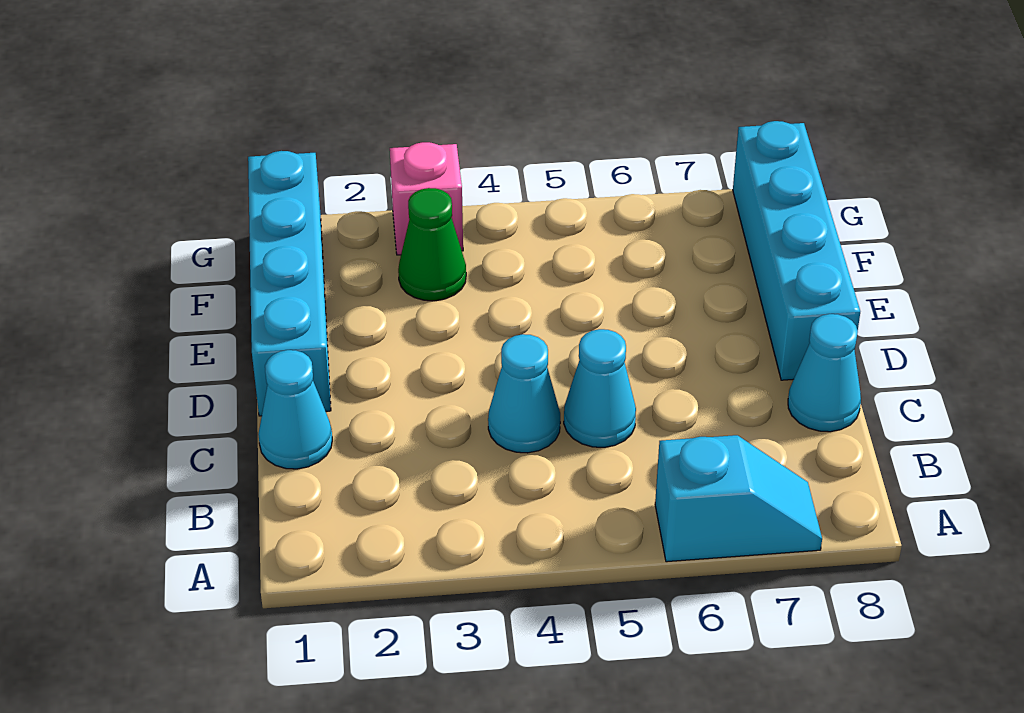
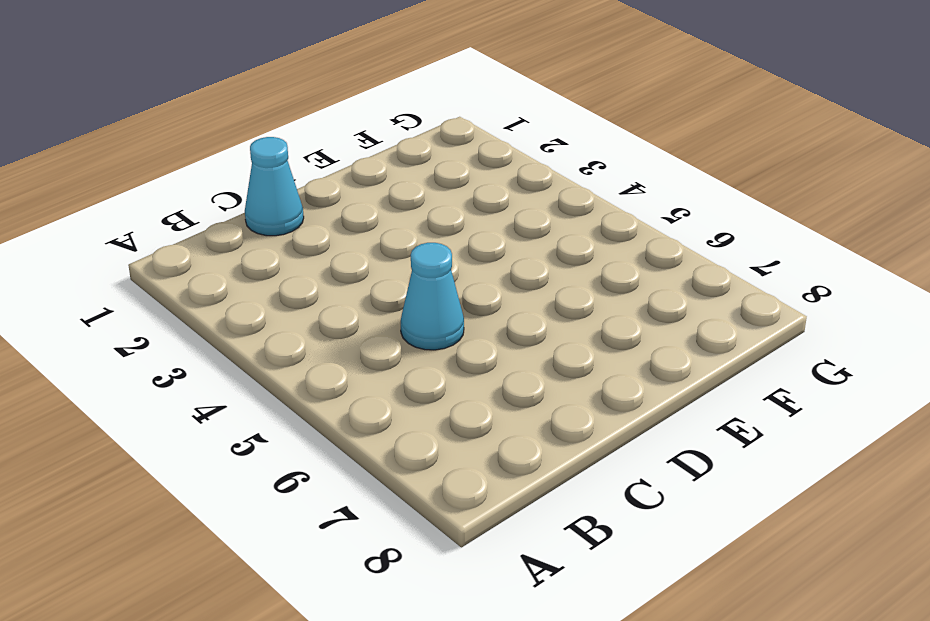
none -> cyan slope A6:A7 level 1 top 6
none -> cyan cone C4 level 1

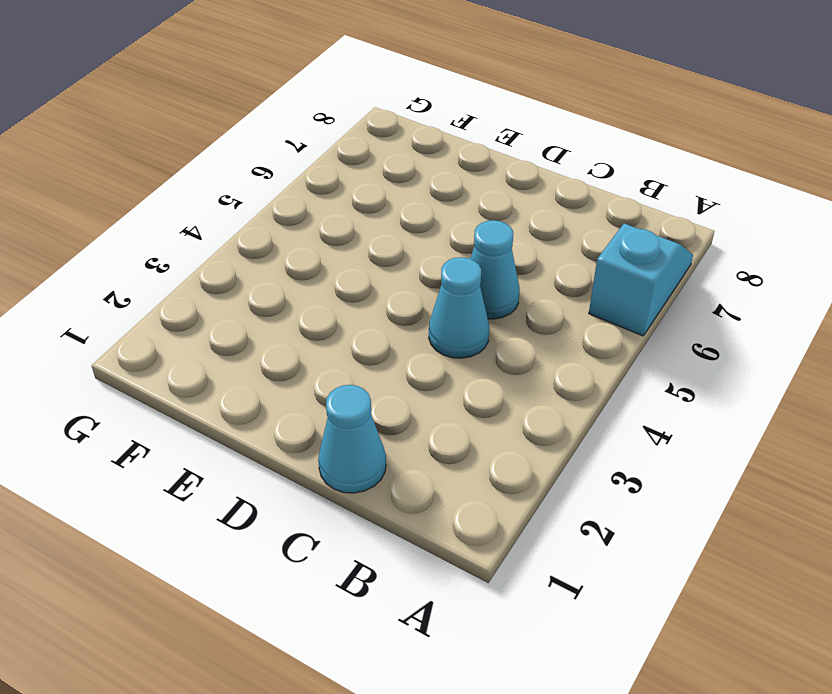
none -> cyan cone C8 level 1
none -> cyan brick D1:G1 level 1

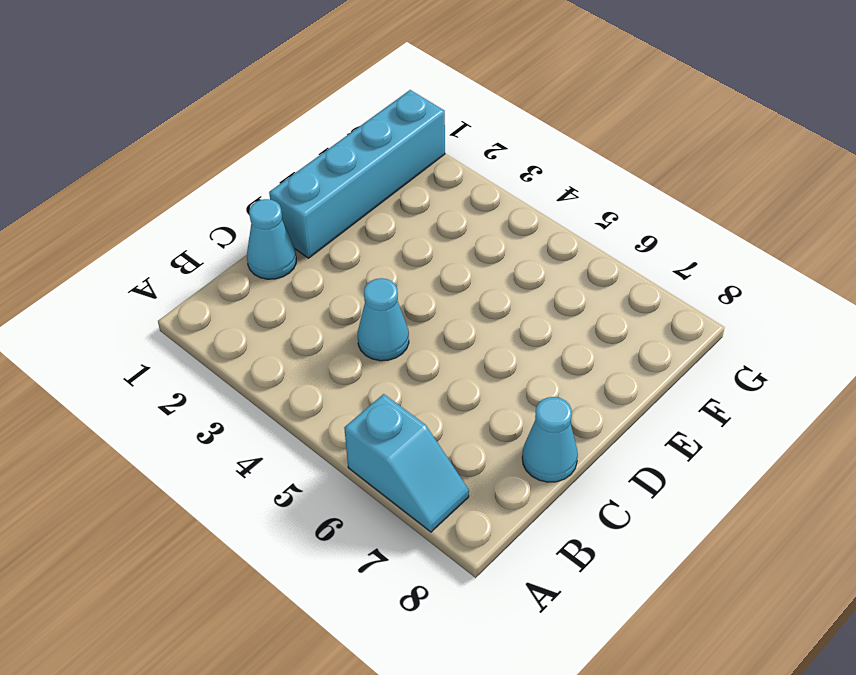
none -> cyan cone C5 level 1
none -> cyan brick D8:G8 level 1

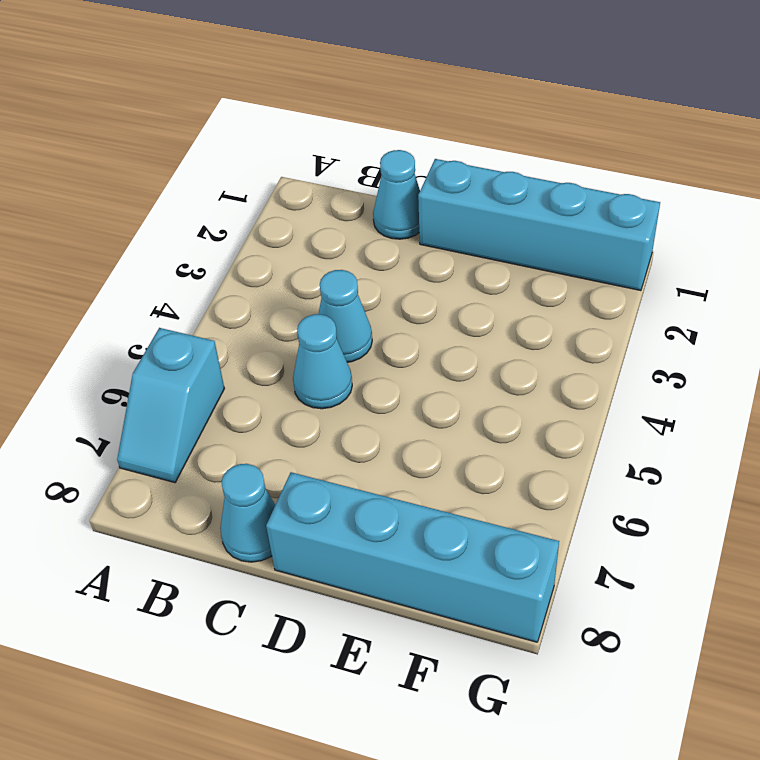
none -> green cone F3 level 1
none -> pink brick G3 level 1

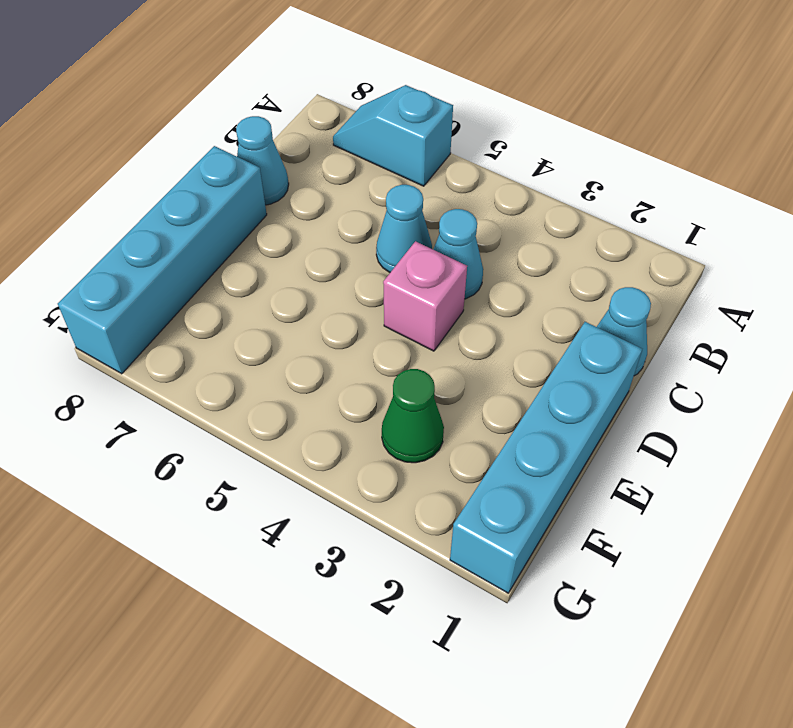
pink brick D4 level 1 -> pink brick G3 level 1

